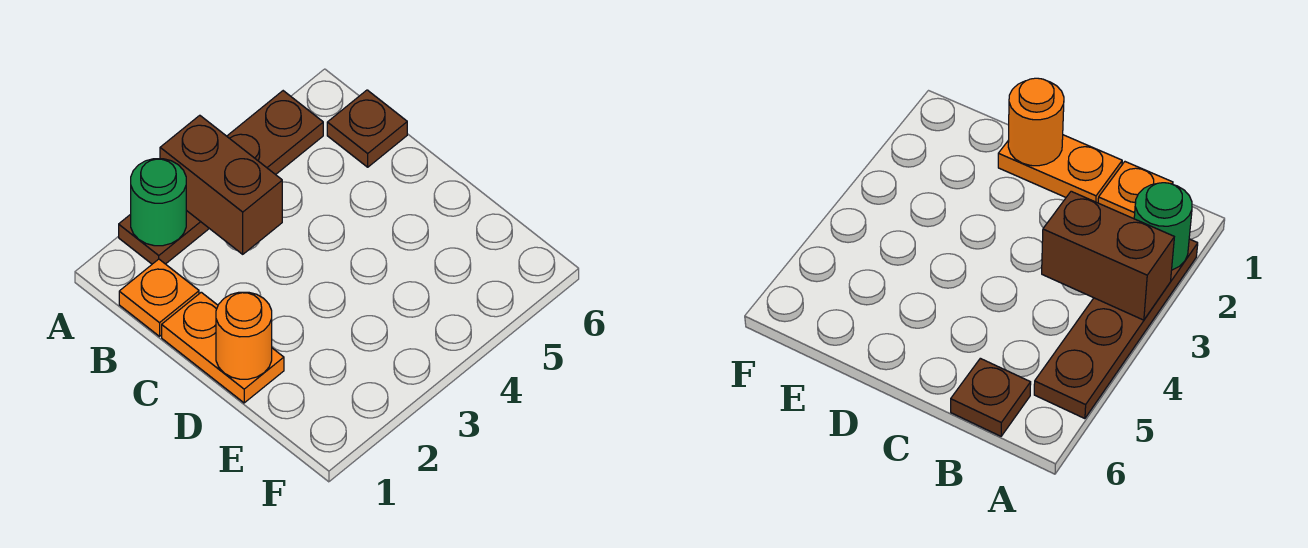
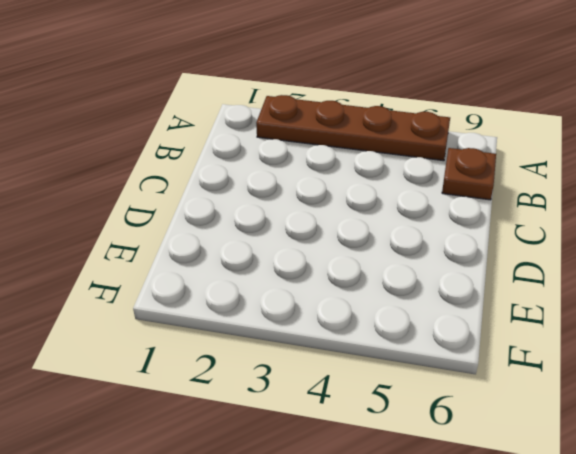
none -> orange plate B1 level 1
none -> orange plate C1:D1 level 1

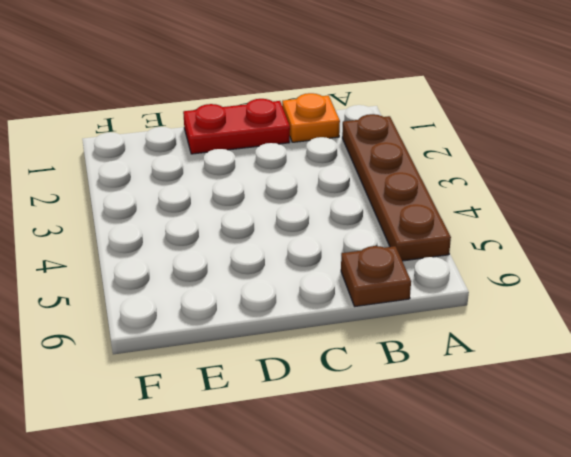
red plate C1:D1 level 1 -> orange plate C1:D1 level 1
none -> green round brick A2 level 2
none -> brown brick A3:B3 level 2

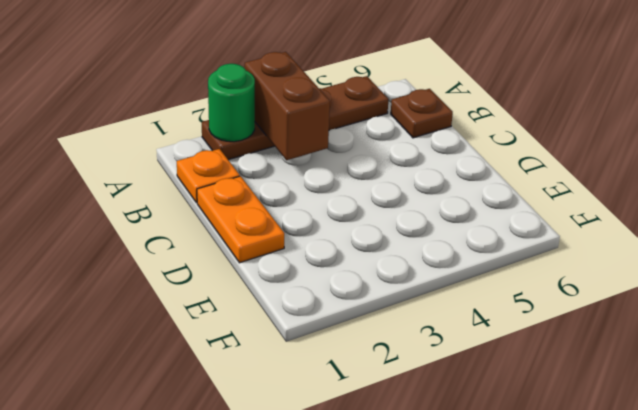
none -> orange round brick D1 level 2

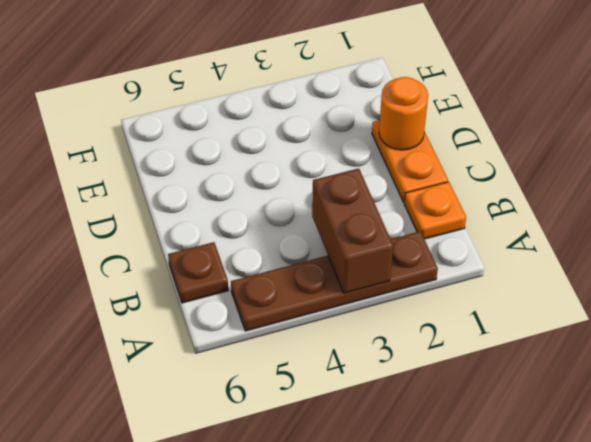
none -> green round brick A2 level 2

